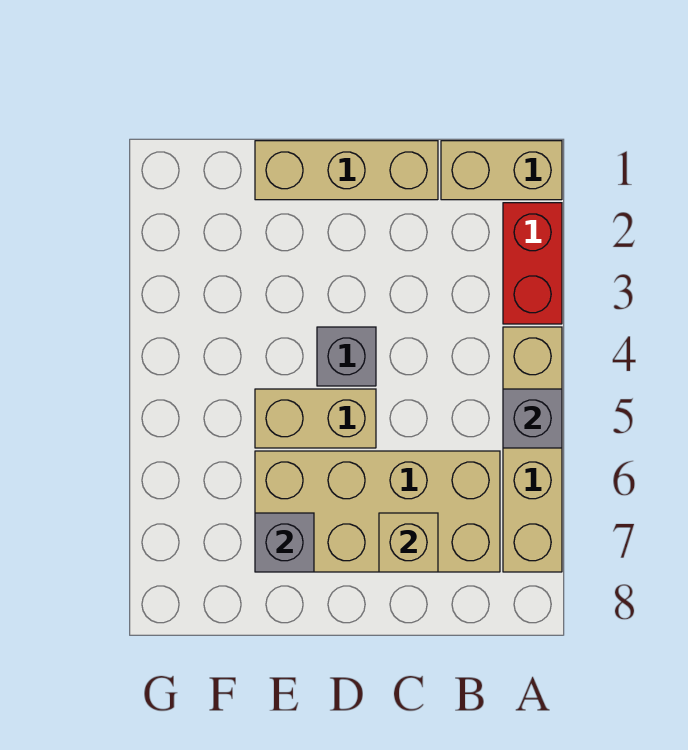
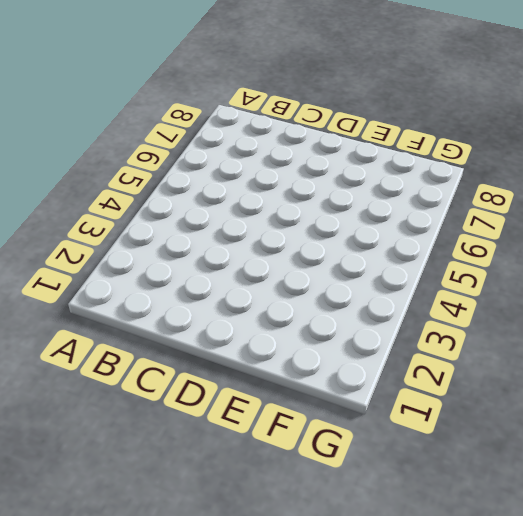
none -> tan brick A1:B1 level 1
none -> red brick A2:A3 level 1

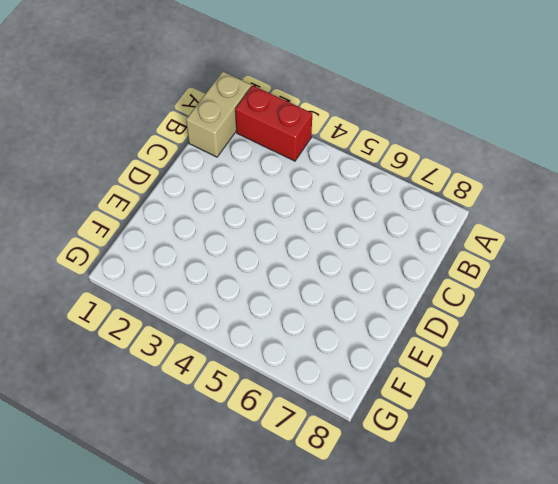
none -> tan brick A4:A7 level 1
none -> tan brick B6:E7 level 1

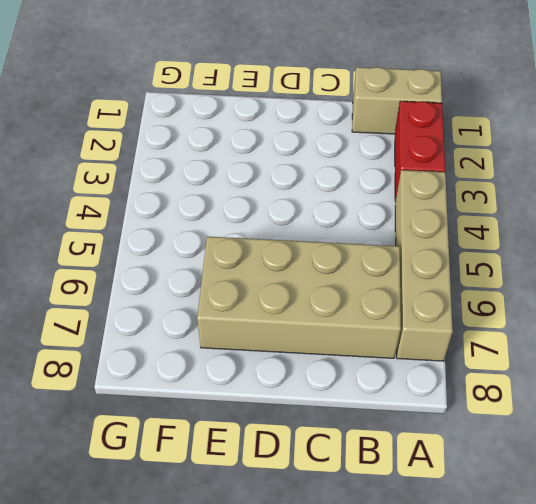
none -> tan brick C1:E1 level 1
none -> grey brick D4 level 1

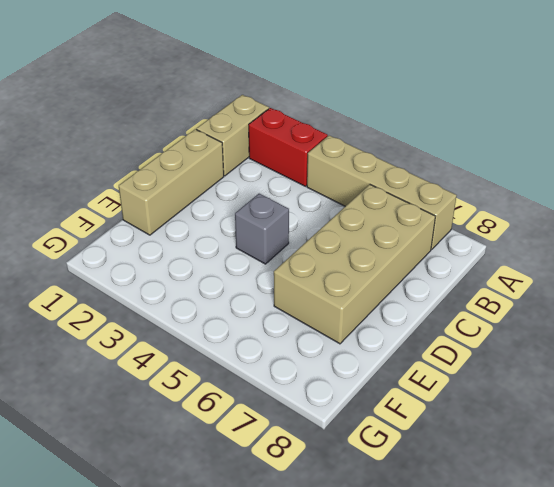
none -> tan brick D5:E5 level 1
none -> grey brick A5 level 2

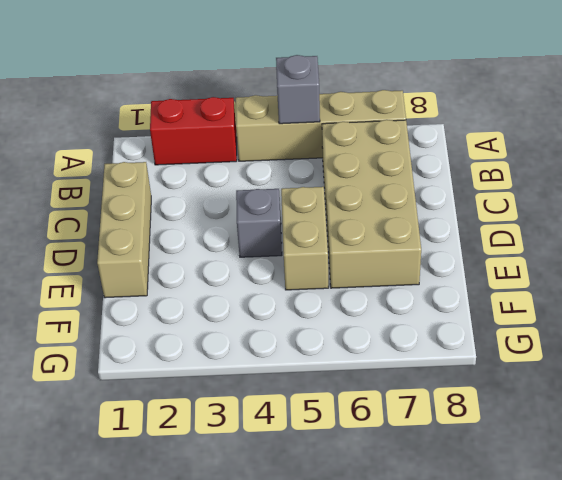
none -> tan brick A1:B1 level 1
none -> tan brick C7 level 2

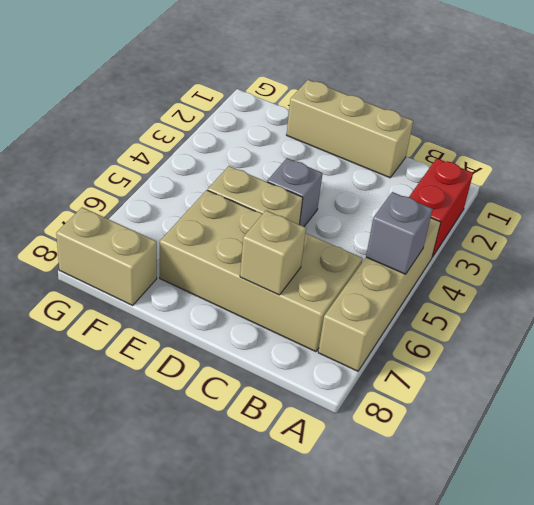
tan brick F8:G8 level 1 -> tan brick A1:B1 level 1
none -> grey brick E7 level 2

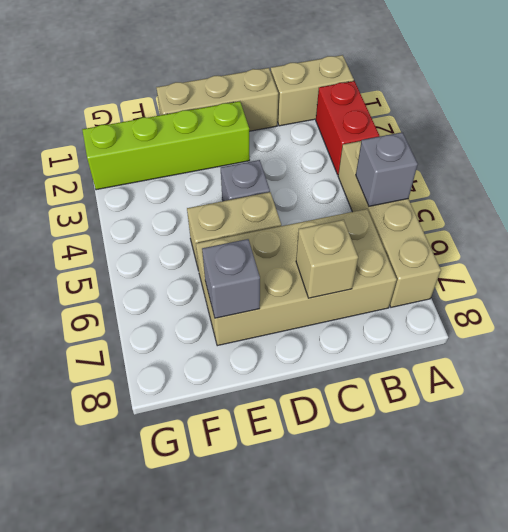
lime brick D2:G2 level 1 -> none

